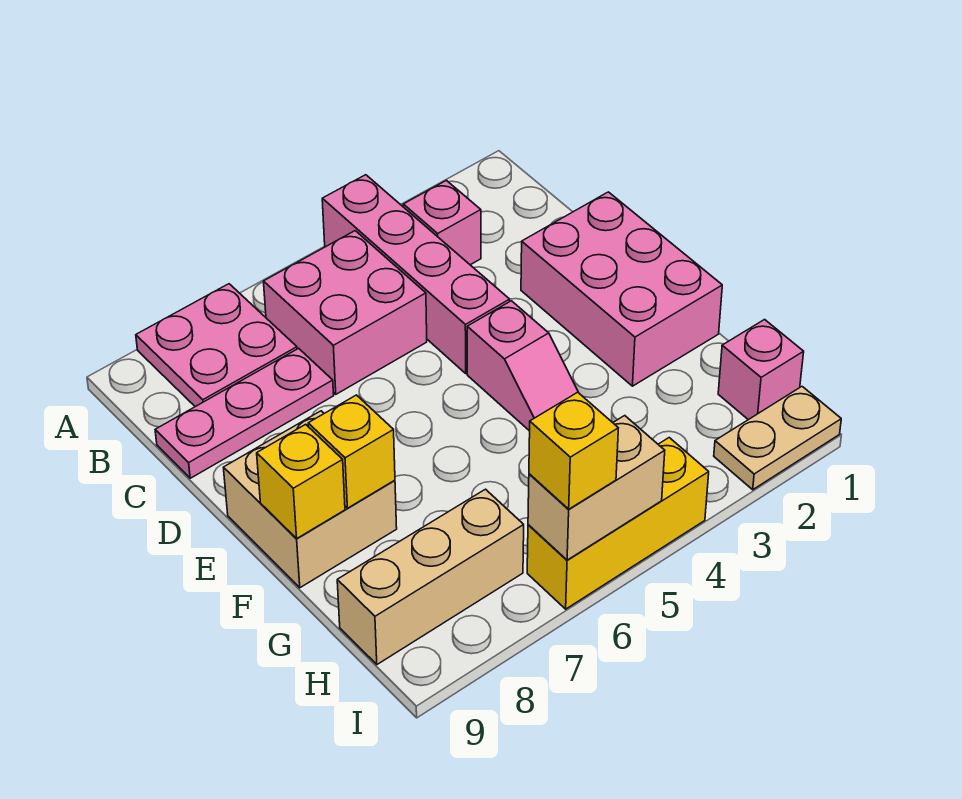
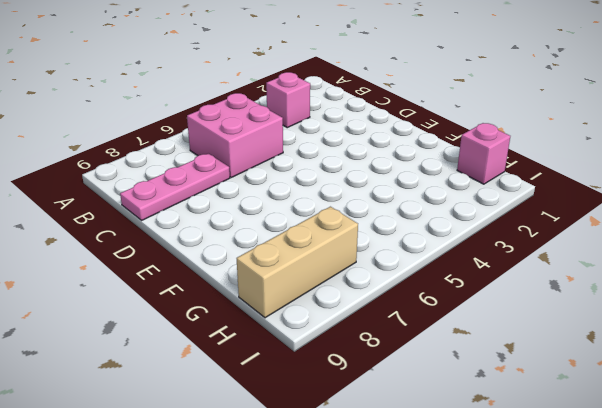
none -> pink brick A4:D4 level 1
none -> pink plate A7:B8 level 1
none -> pink brick D1:F2 level 1

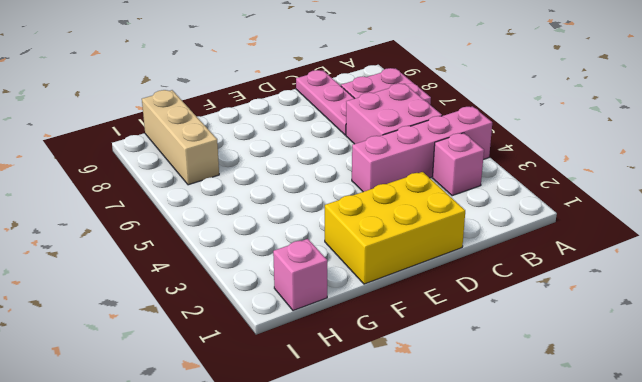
yellow brick D1:F2 level 1 -> pink brick D1:F2 level 1
none -> pink slope E4:F4 level 1 top E
none -> tan brick E8:F9 level 1
none -> tan plate I1:I2 level 1

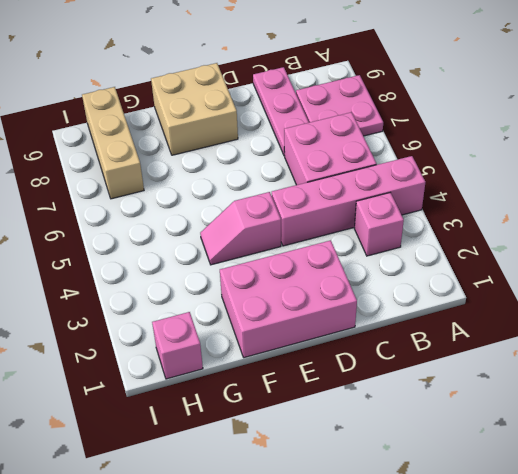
none -> tan plate I1:I2 level 1
none -> yellow brick I4:I6 level 1
none -> yellow brick F8 level 2

